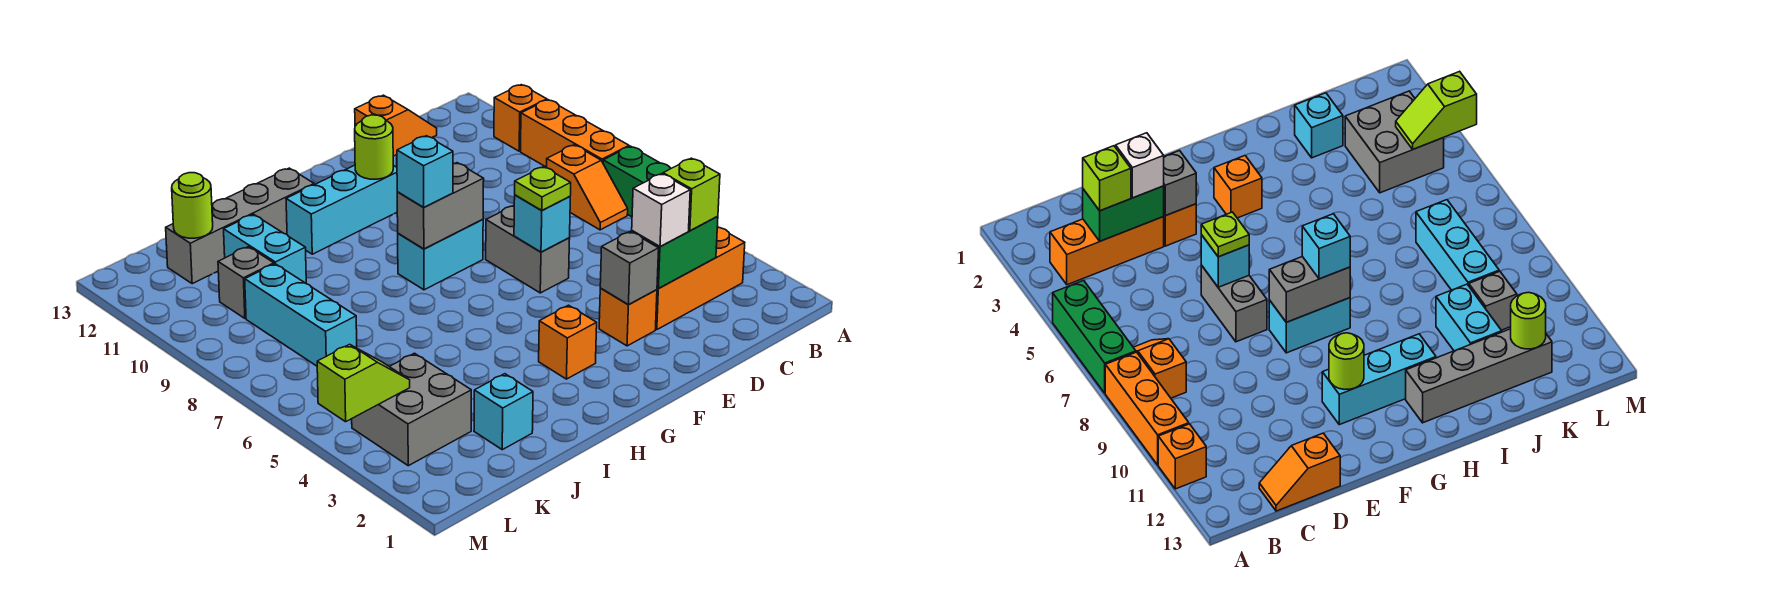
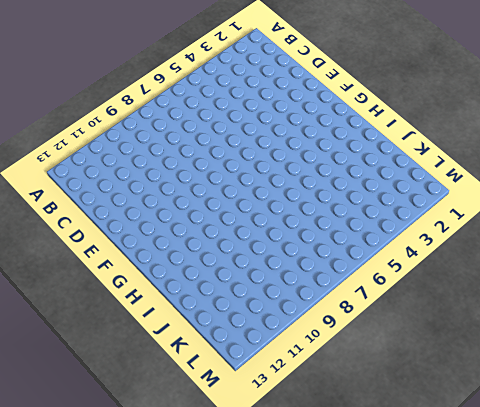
none -> green brick A5:A7 level 1
none -> orange brick A8:A10 level 1
none -> orange brick A11 level 1

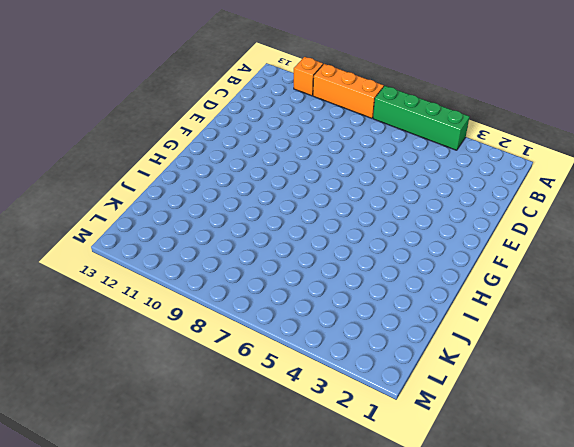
green brick A4:A7 level 1 -> green brick A5:A7 level 1
none -> orange brick B3:D3 level 1
none -> orange slope B7:B8 level 1 top 8
none -> orange slope C13:D13 level 1 top D

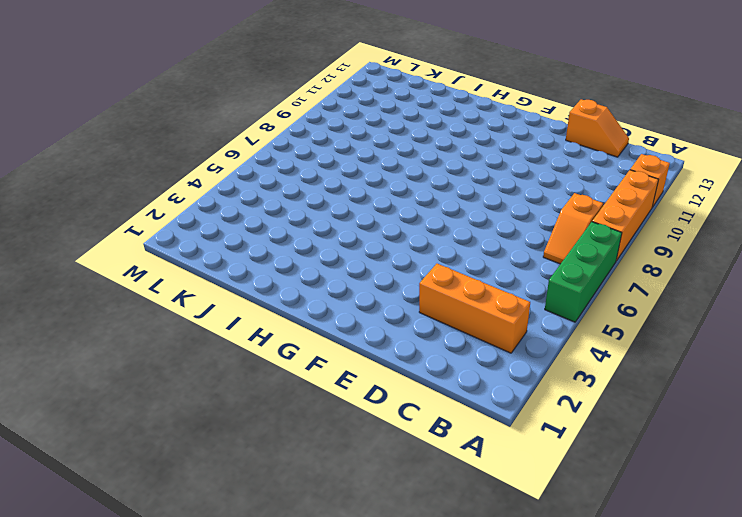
none -> orange brick E3 level 1
none -> grey brick E6:E7 level 1
none -> cyan brick F8:G8 level 1

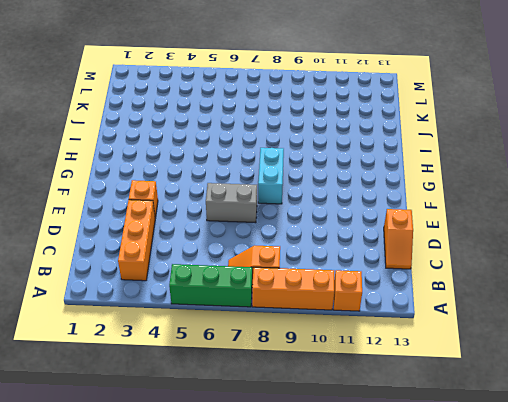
none -> cyan brick F11:H11 level 1
none -> orange brick G3 level 1
none -> grey brick H12:K12 level 1

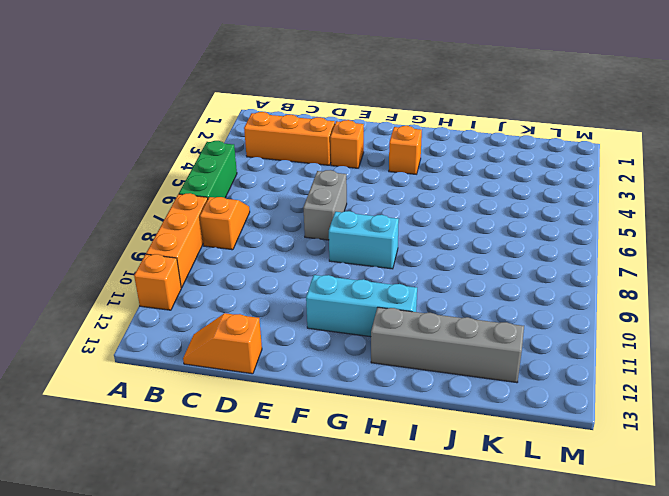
none -> cyan brick J2 level 1
none -> cyan brick J10:J11 level 1
none -> grey brick K3:L4 level 1

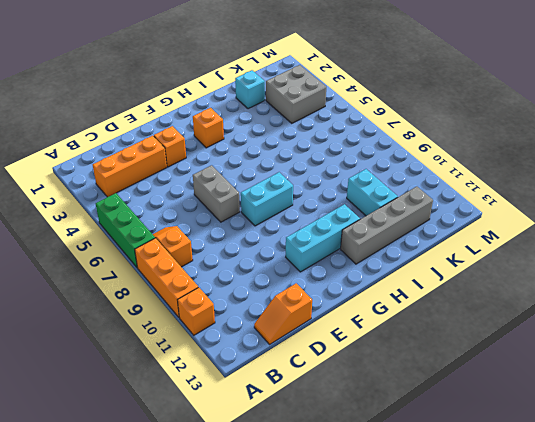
none -> cyan brick K7:K9 level 1
none -> grey brick K10 level 1
none -> green brick C3:D3 level 2

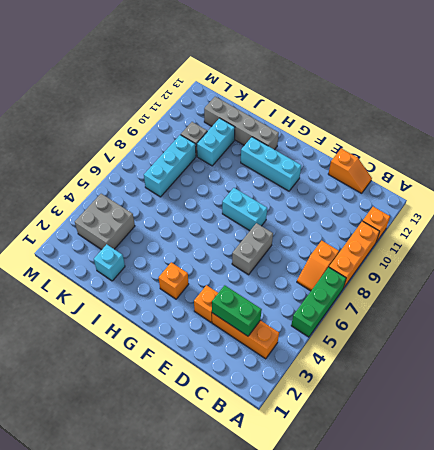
none -> grey brick E3 level 2
none -> cyan brick E6 level 2
none -> grey brick F8:G8 level 2

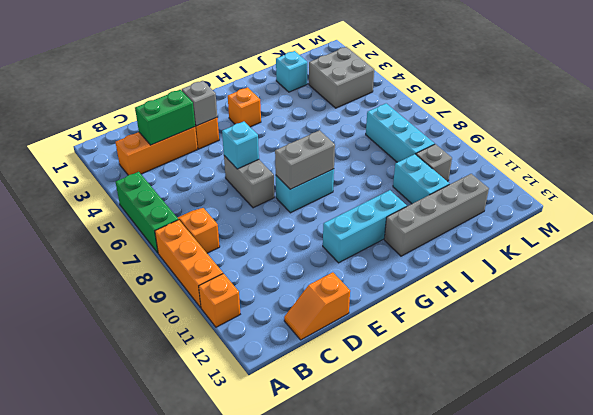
none -> lime round brick F11 level 2
none -> lime round brick K12 level 2
none -> lime slope L4:M4 level 2 top M

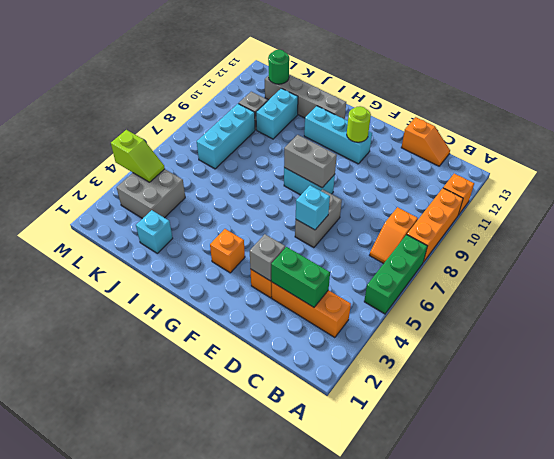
green round brick K12 level 2 -> lime round brick K12 level 2
none -> lime brick C3 level 3
none -> white brick D3 level 3
none -> lime plate E6 level 3

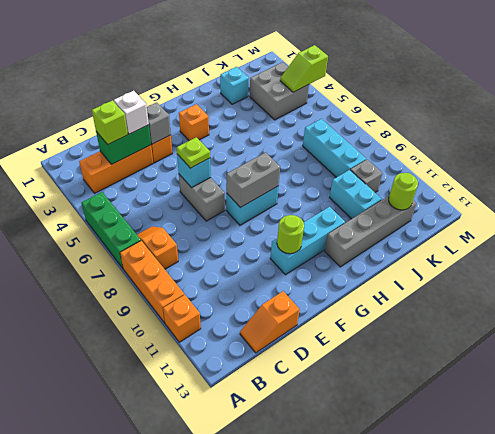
none -> cyan brick G8 level 3

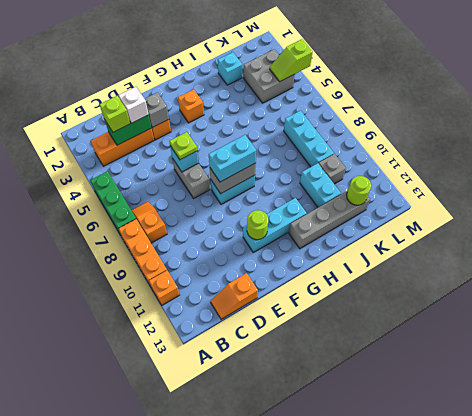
cyan brick F8:G8 level 3 -> cyan brick G8 level 3

